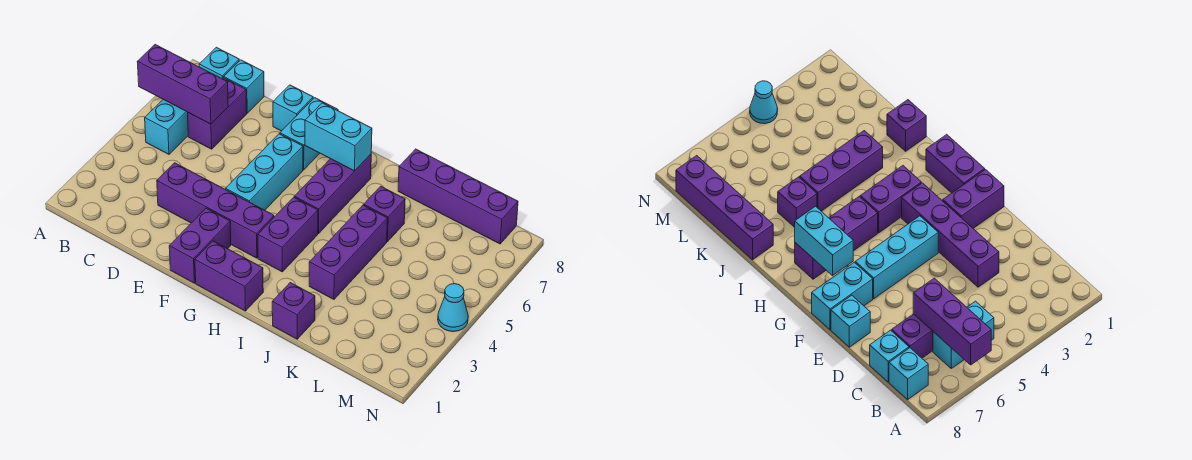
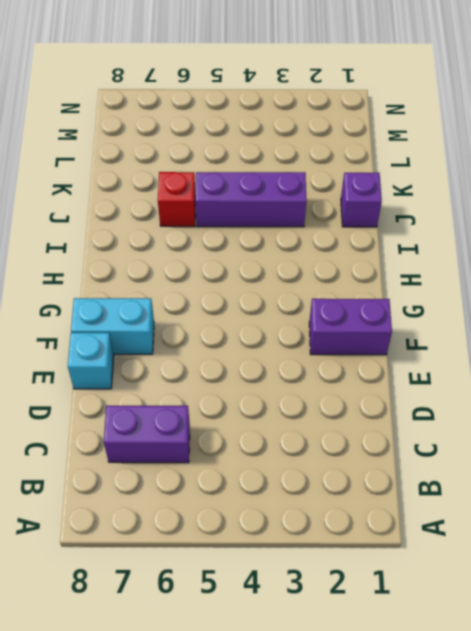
red brick J6 level 1 -> purple brick J6 level 1
none -> cyan brick B5:B6 level 1
none -> cyan brick B8 level 1
none -> cyan brick C8 level 1

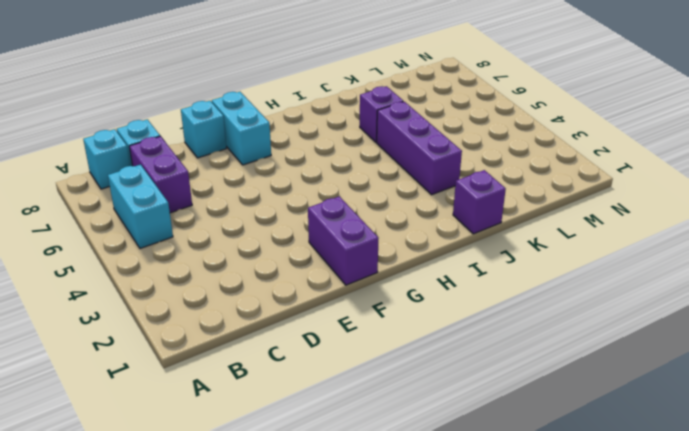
none -> purple brick D3:G3 level 1
none -> cyan brick F4:F6 level 1
none -> purple brick G1:H1 level 1

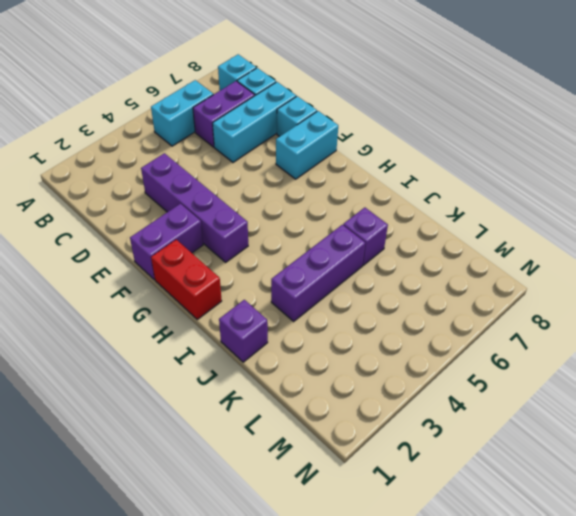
cyan brick D6:D8 level 1 -> cyan brick F4:F6 level 1
red brick G1:H1 level 1 -> purple brick G1:H1 level 1
none -> purple brick H3:H4 level 1
none -> purple brick H5:H7 level 1
none -> purple brick J8:M8 level 1

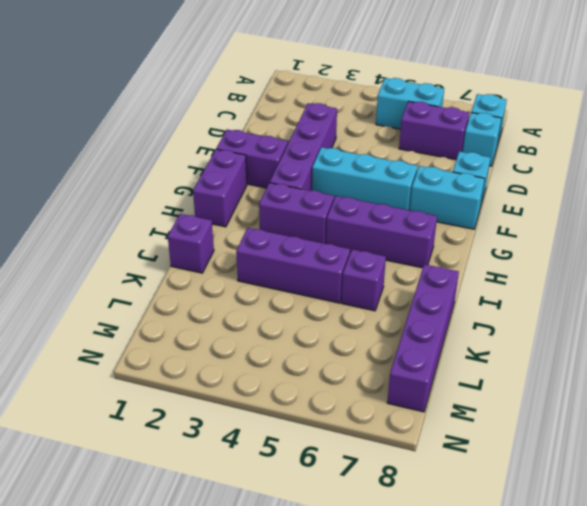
none -> cyan cone N4 level 1
none -> purple brick A6:C6 level 2
none -> cyan brick G7:H7 level 2

